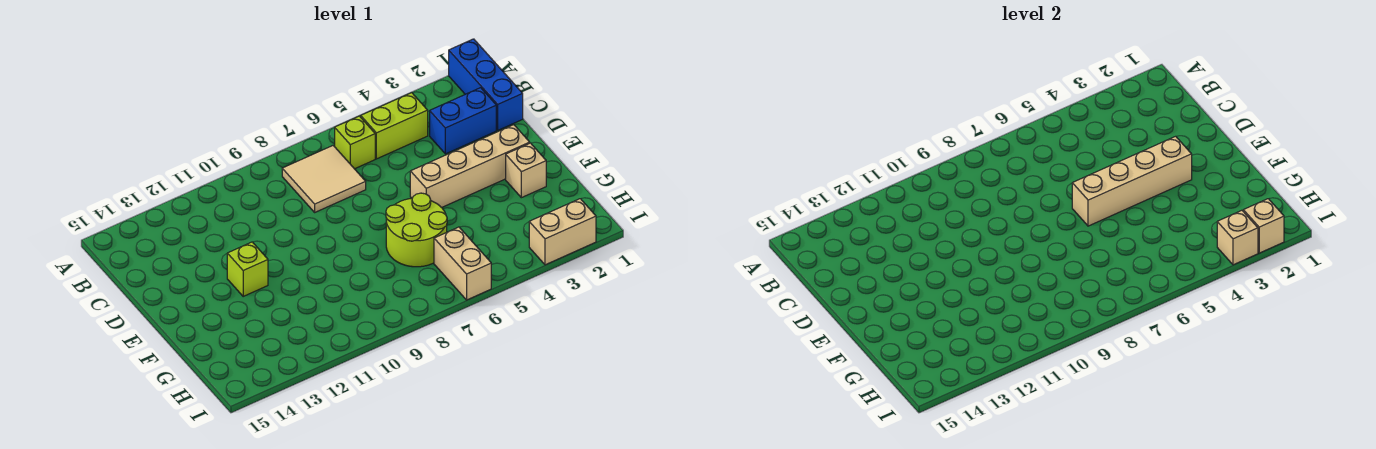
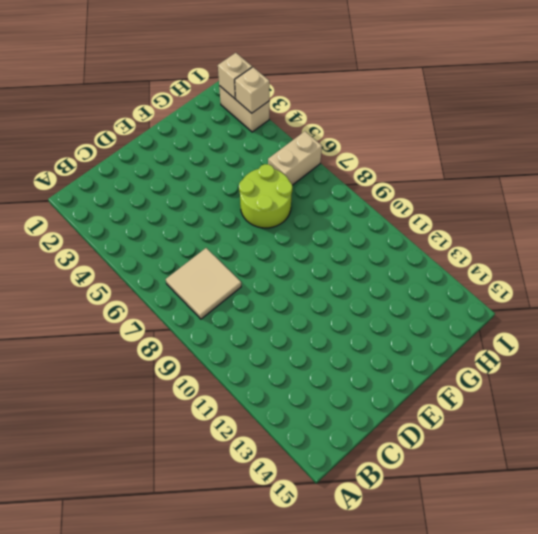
none -> blue brick A1:C1 level 1
none -> lime brick B4:B5 level 1
none -> lime brick B6 level 1

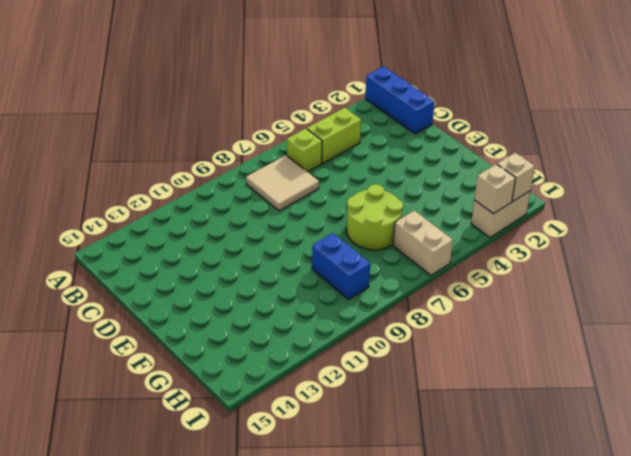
blue brick G9:H9 level 1 -> blue brick C2:C3 level 1
none -> tan brick E2:E5 level 1
none -> lime brick E12 level 1
none -> tan brick F2 level 1

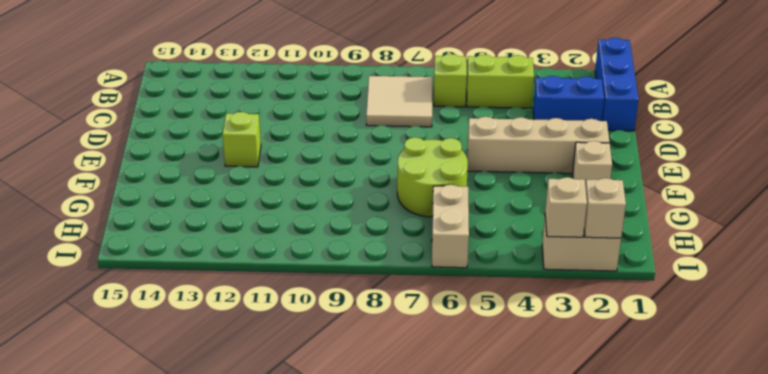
none -> tan brick E3:E6 level 2

